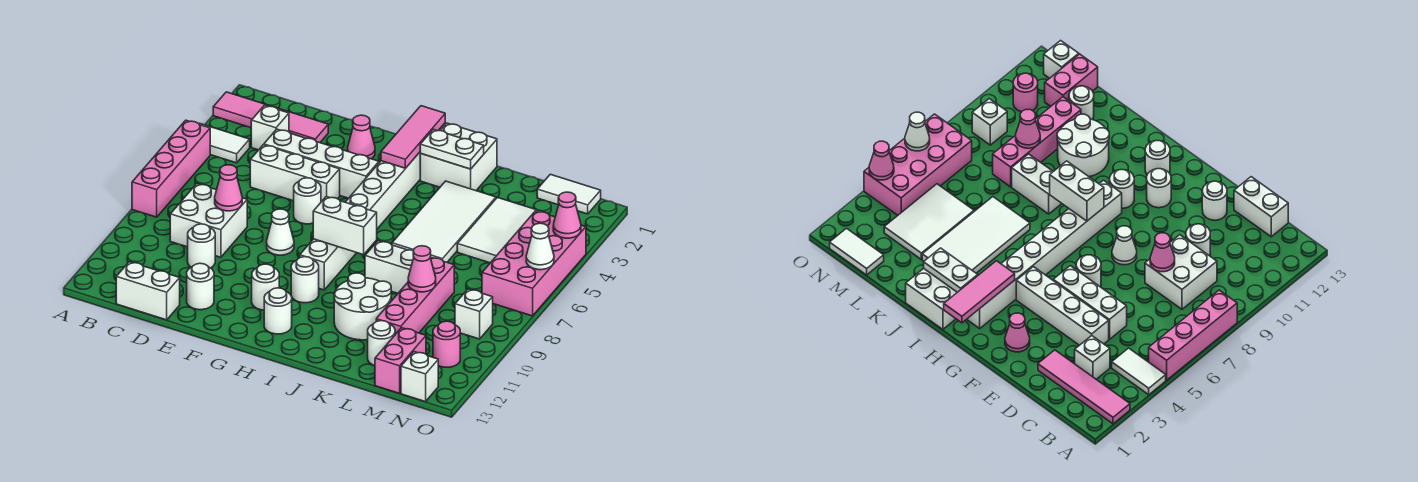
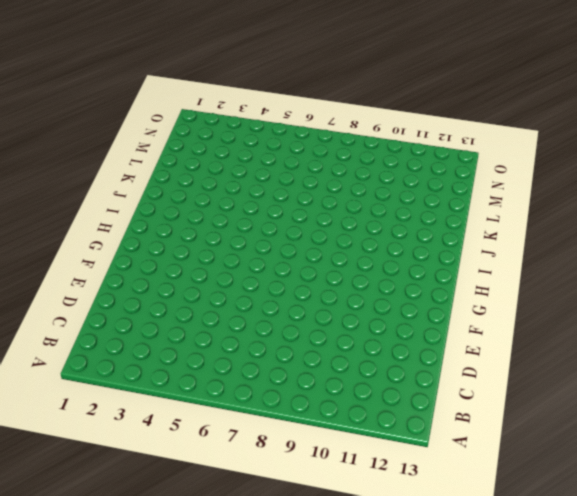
none -> pink tile A2:D2 level 1
none -> white tile A4:B4 level 1
none -> pink brick A5:A8 level 1
none -> white brick C3 level 1

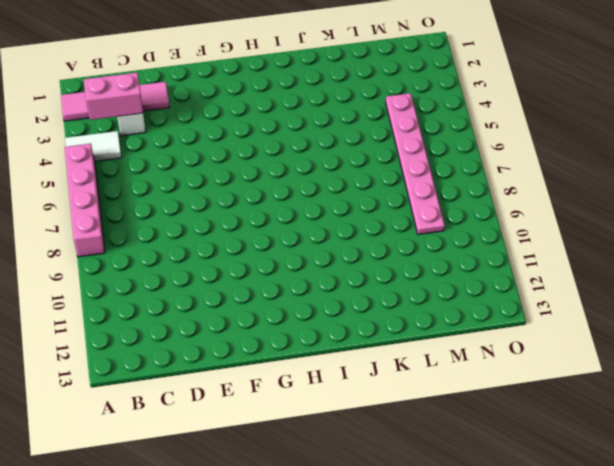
pink brick B3:C3 level 2 -> pink brick M12:M13 level 1
pink plate M4:M9 level 1 -> white tile L3:M5 level 1
none -> white brick C8:D9 level 1
none -> white brick C13:D13 level 1
none -> white brick D4:G4 level 1
none -> white brick D5:F5 level 1

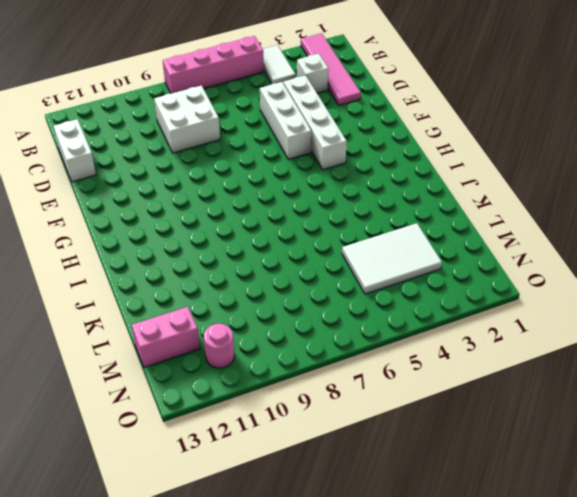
none -> white round brick D10 level 1
none -> white round brick E12 level 1
none -> pink cone F2 level 1
none -> white round brick F6 level 1

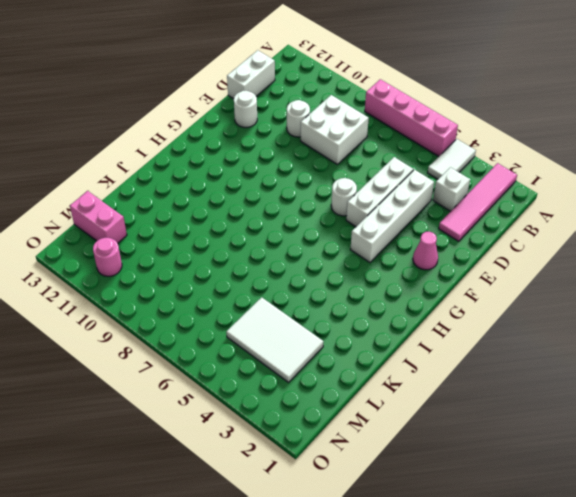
none -> white cone F8 level 1
none -> white round brick G11 level 1
none -> white brick H2:H9 level 1
none -> white round brick H10 level 1

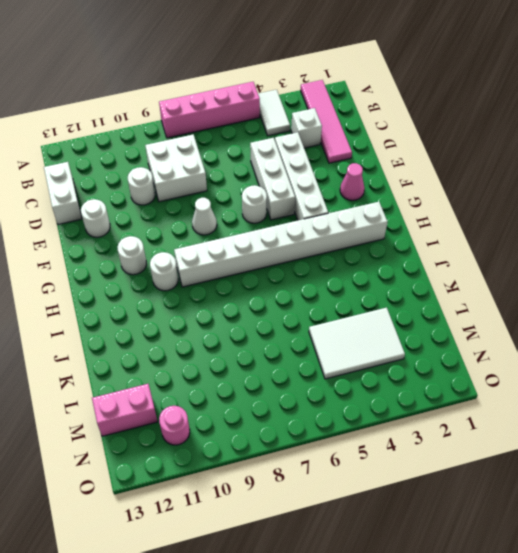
none -> white round brick H12 level 1
none -> white brick I1:J2 level 1
none -> white tile J3:K6 level 1
none -> white brick J8:K8 level 1

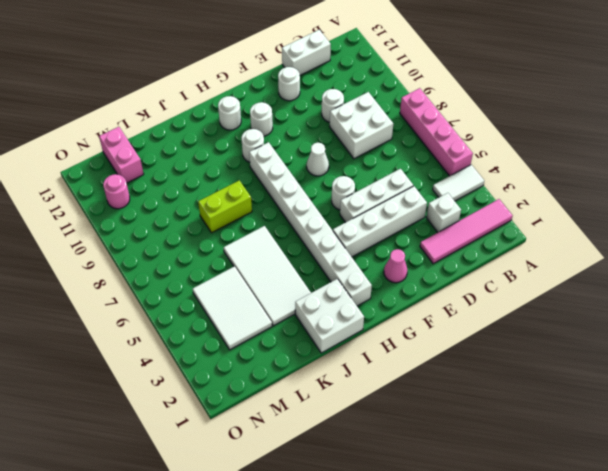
lime brick J8:K8 level 1 -> white brick J8:K8 level 1
none -> white round brick J10:K11 level 1
none -> pink brick L8:L11 level 1
none -> white round brick L12 level 1
none -> white tile M1:N1 level 1

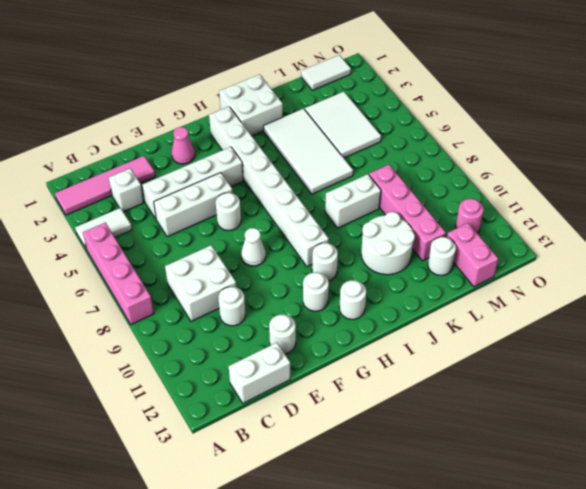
none -> pink brick N4:O7 level 1
none -> white brick N9 level 1
none -> white brick N13 level 1
none -> pink cone D8 level 2

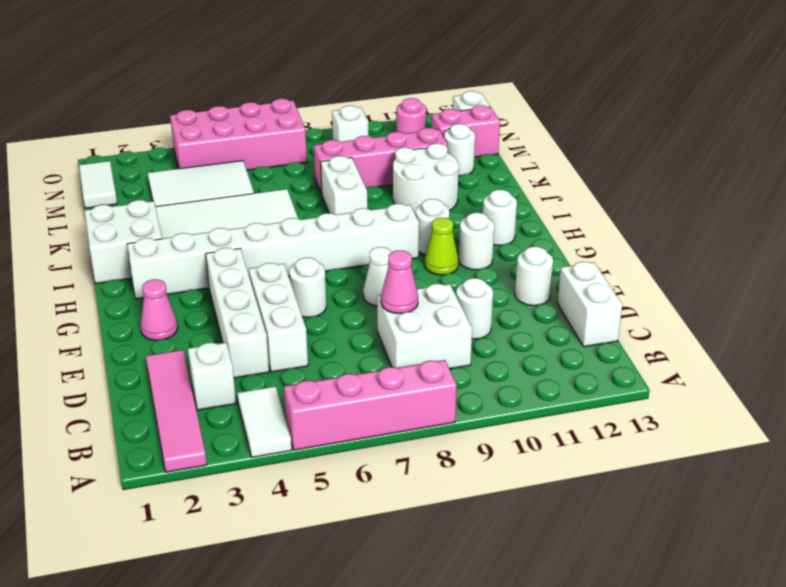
lime cone G10 level 1 -> none
none -> pink tile H1:H3 level 2
none -> white brick H8:I8 level 2
none -> white plate I2:J2 level 2
none -> pink cone L9 level 2

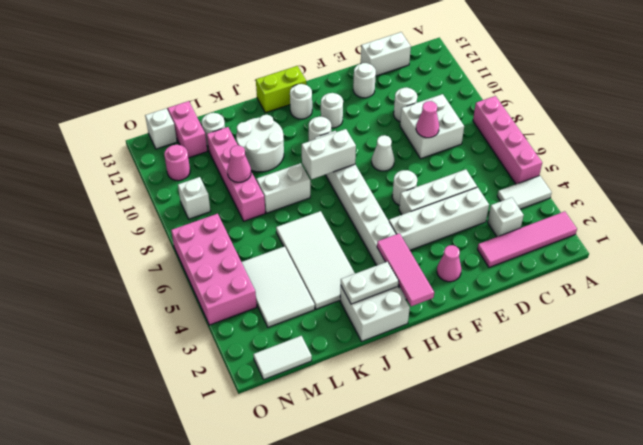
lime brick H13:I13 level 1 -> none
none -> pink cone O4 level 2
none -> white cone O6 level 2

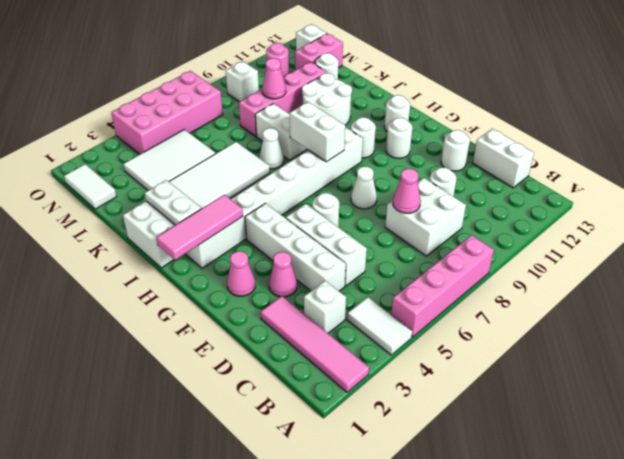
pink cone E3 level 1 -> pink cone O4 level 2
white cone J7 level 1 -> white cone O6 level 2

